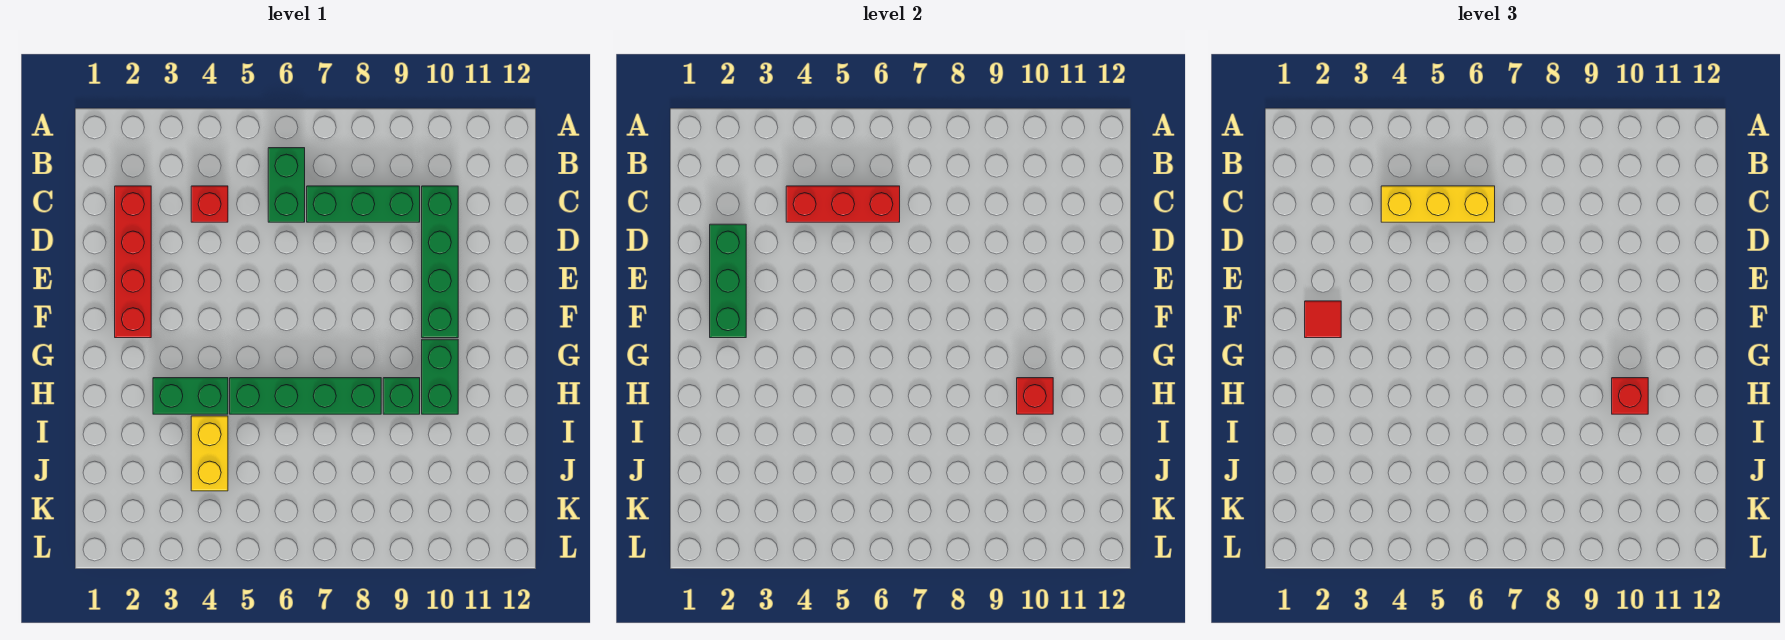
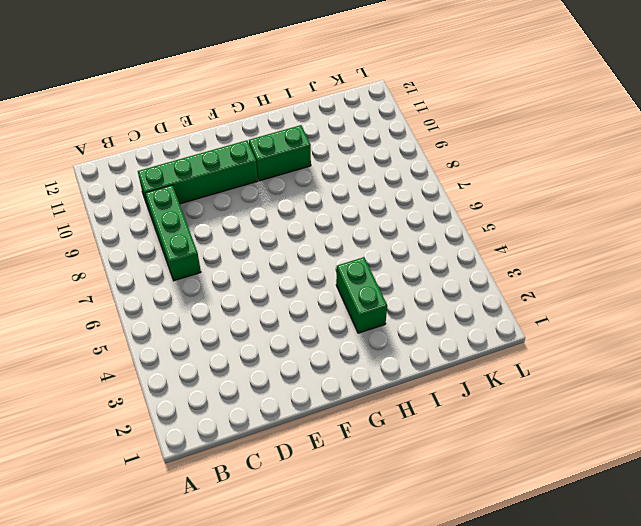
none -> green brick B6:C6 level 1
none -> red brick C2:F2 level 1
none -> red brick C4 level 1

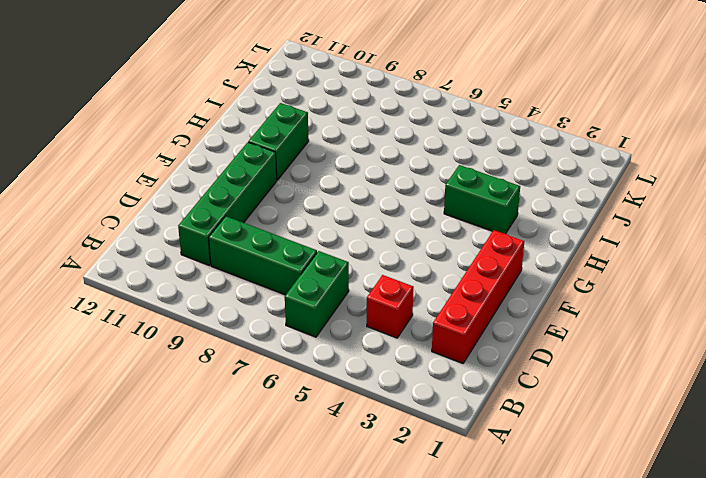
none -> green brick H5:H8 level 1
none -> green brick H9 level 1
none -> yellow brick I4:J4 level 1

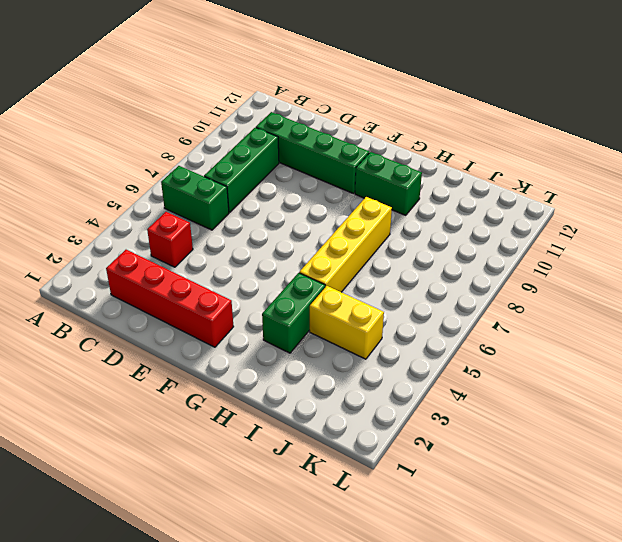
yellow brick H5:H8 level 1 -> green brick H5:H8 level 1
none -> green brick H9 level 1
none -> red brick C4:C6 level 2
none -> green brick D2:F2 level 2

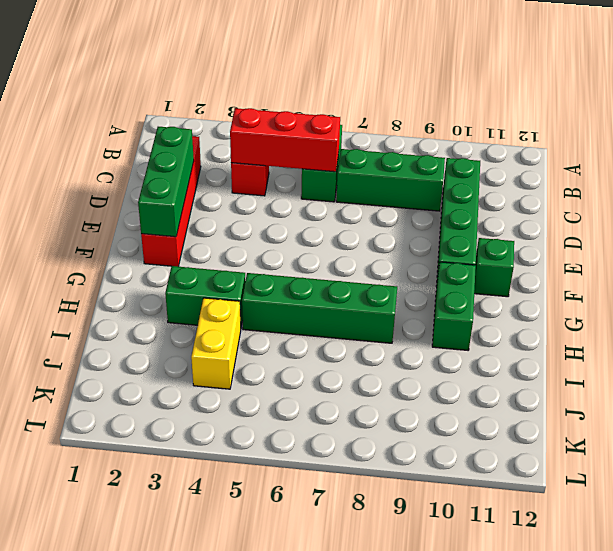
green brick F11 level 1 -> green brick H9 level 1
none -> red brick H10 level 2
none -> yellow brick C4:C6 level 3
none -> red tile F2 level 3

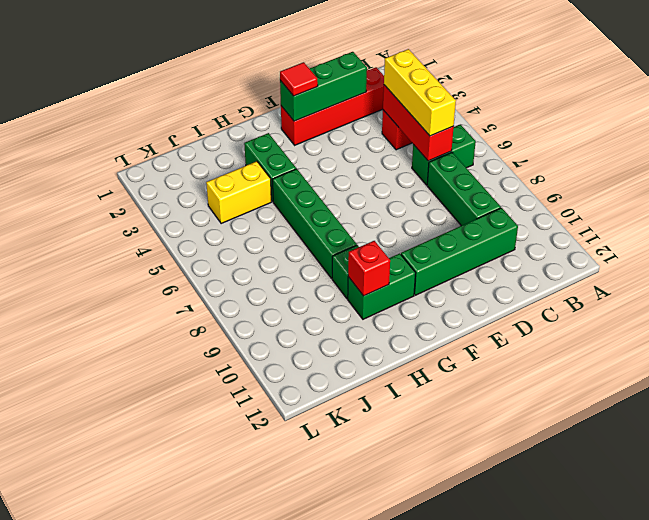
none -> red brick H10 level 3

